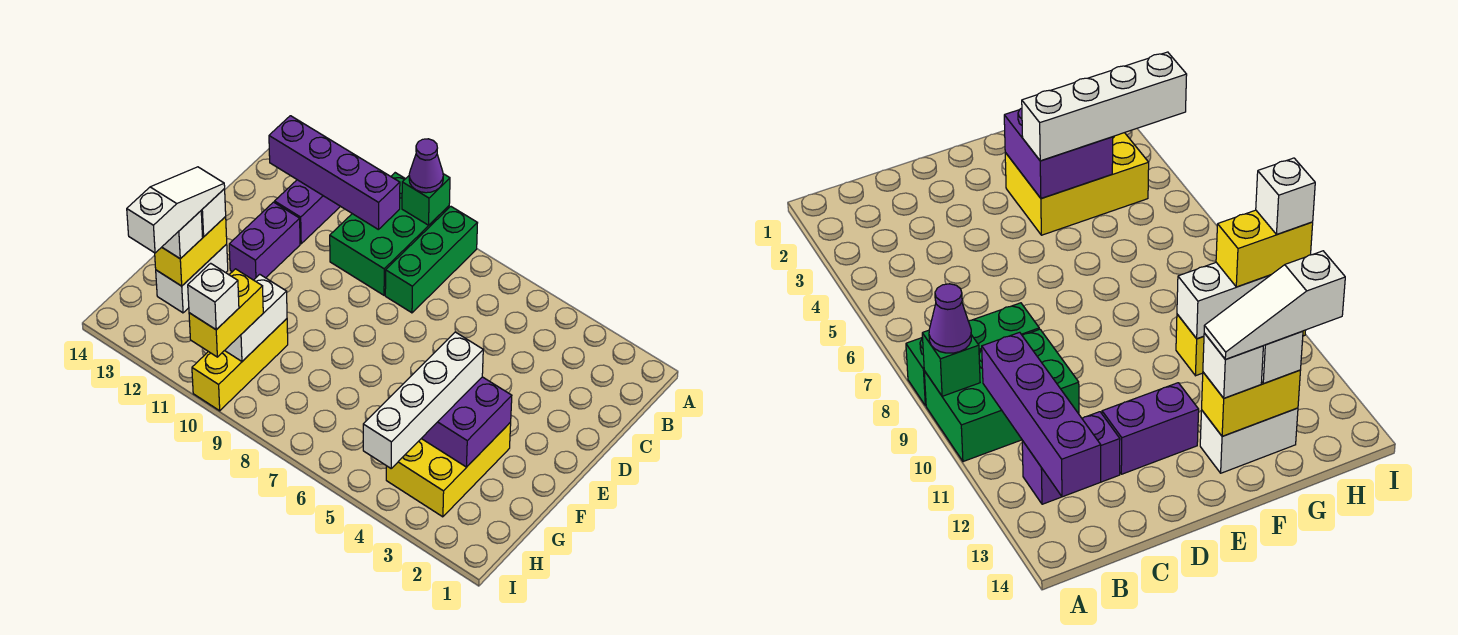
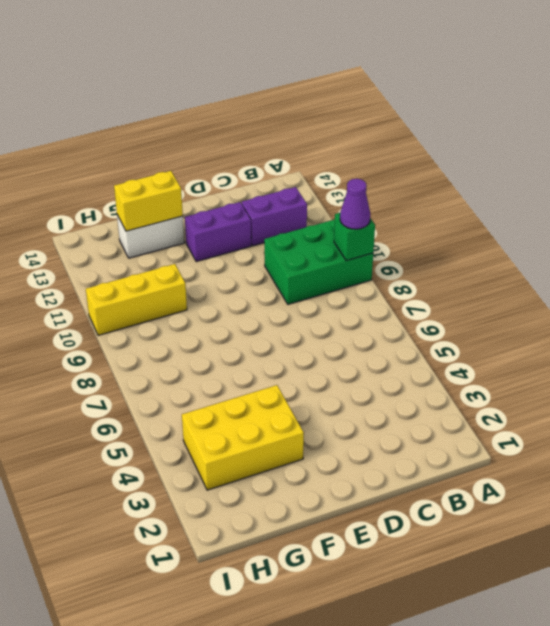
none -> green brick A8:C8 level 1
none -> purple brick B10:B13 level 2
none -> purple brick F3:G4 level 2

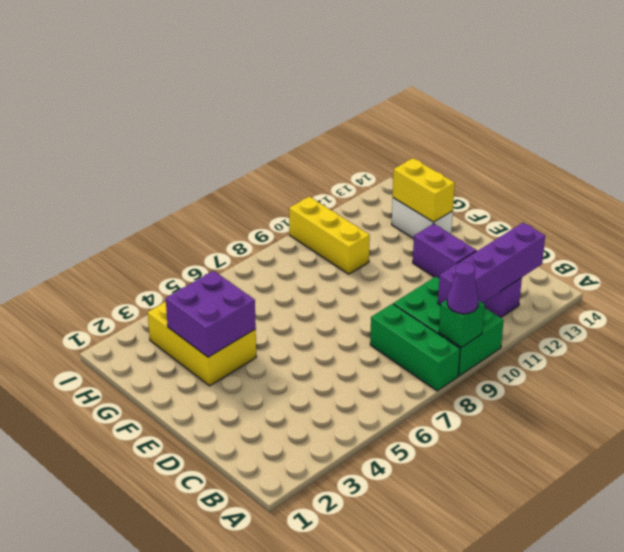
none -> white brick G10:H10 level 2
none -> white brick F4:I4 level 3
none -> white brick F13 level 3

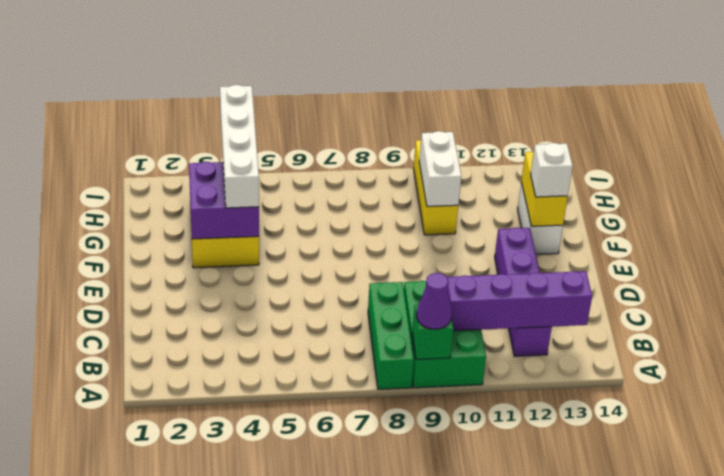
none -> white brick G13 level 3
none -> yellow brick H10:I10 level 3
none -> white slope F13:H13 level 4 top H

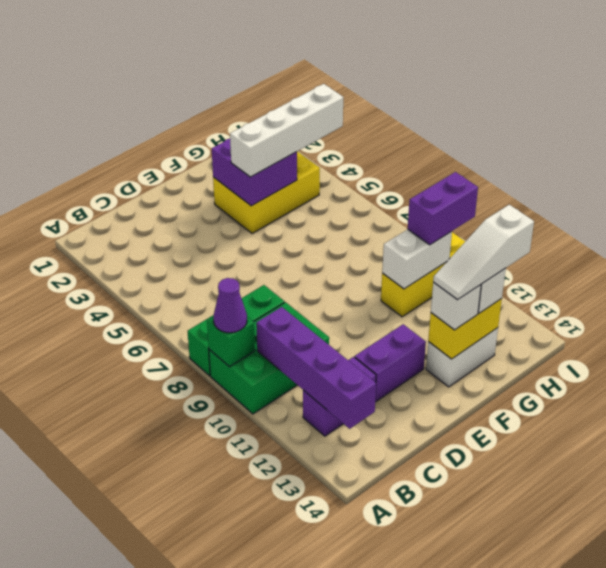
purple brick H10:I10 level 3 -> yellow brick H10:I10 level 3
none -> white brick I10 level 4

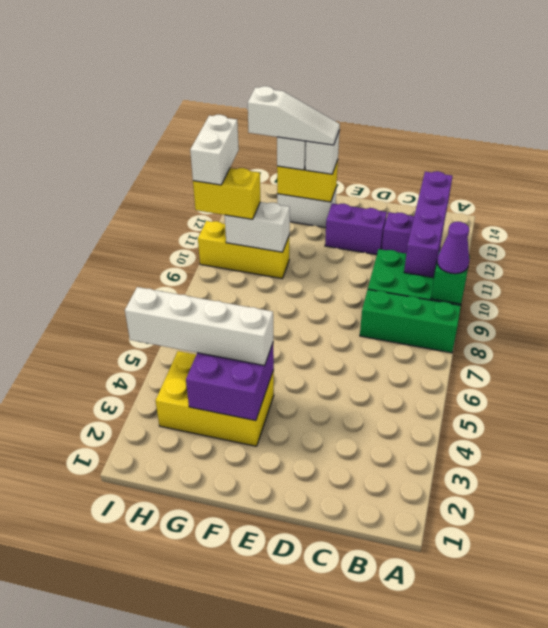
white brick I10:I11 level 4 -> white brick I10 level 4

